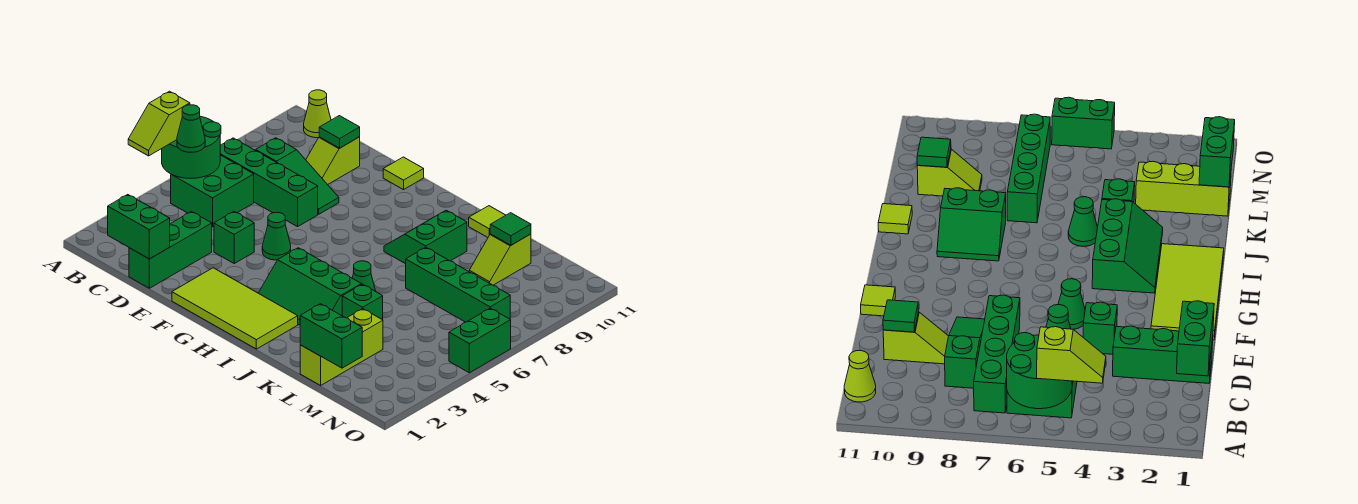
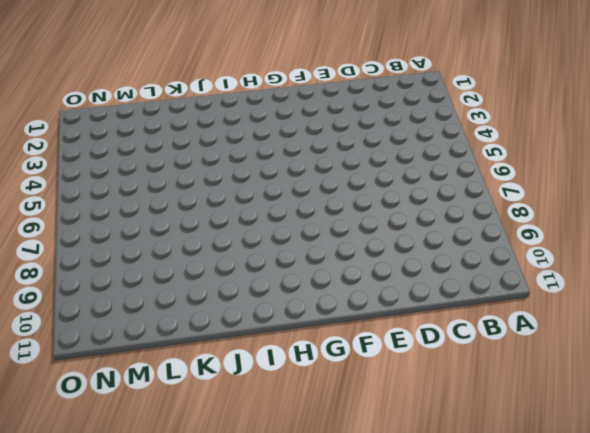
none -> green brick B5:C6 level 1
none -> green brick B7:E7 level 1
none -> lime cone B11 level 1

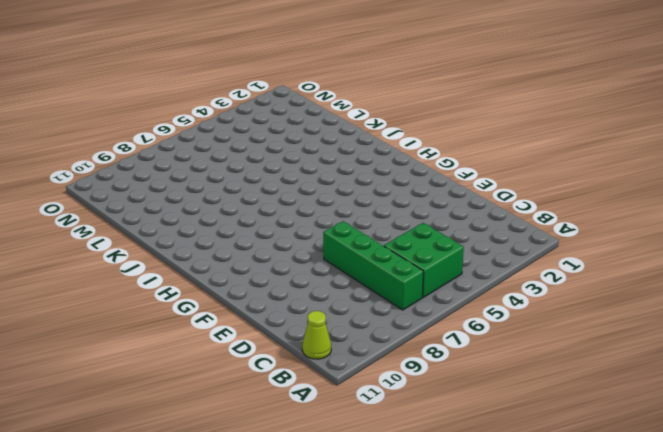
none -> green slope C8:E8 level 1 top C
none -> green brick D1:D3 level 1
none -> lime slope D9:D10 level 1 top 10

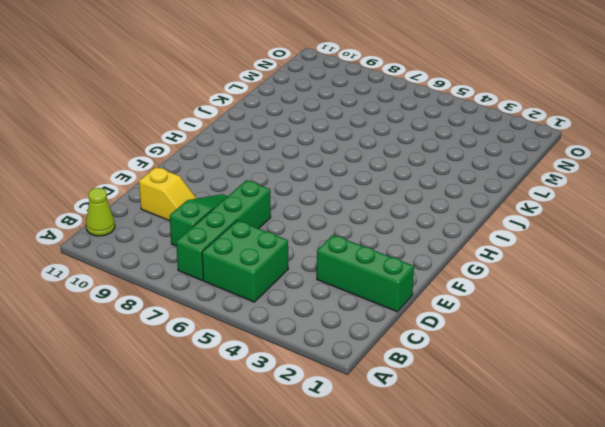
yellow slope D9:D10 level 1 top 10 -> lime slope D9:D10 level 1 top 10
none -> green brick E4 level 1
none -> lime tile F1:I2 level 1
none -> green cone F5 level 1

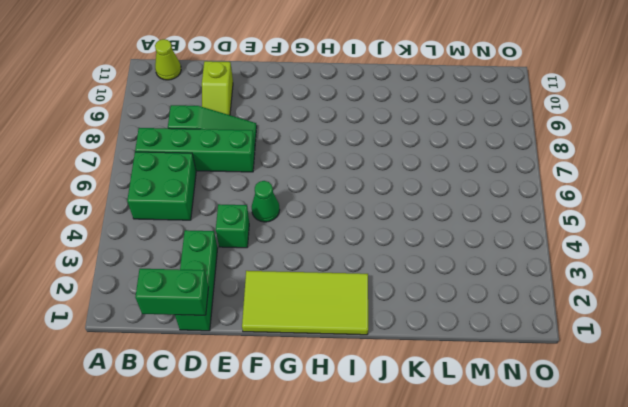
none -> lime tile F11 level 1
none -> green slope H3:J4 level 1 top 4
none -> green slope I8:J9 level 1 top J

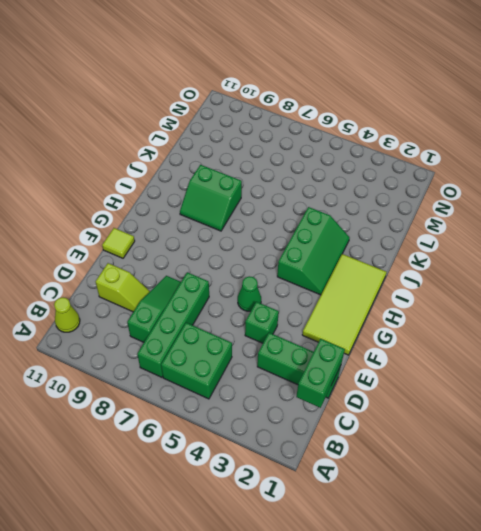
none -> green cone J5 level 1
none -> lime tile J11 level 1
none -> green brick K4 level 1

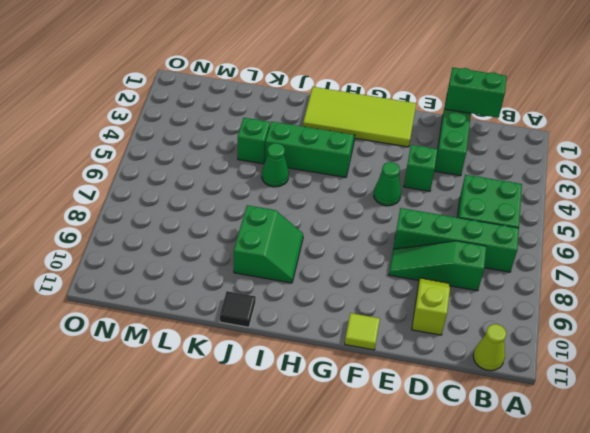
black tile J11 level 1 -> lime tile J11 level 1
none -> green brick K7:N7 level 1
none -> lime brick L1:L3 level 1
none -> lime slope L9:L10 level 1 top 10

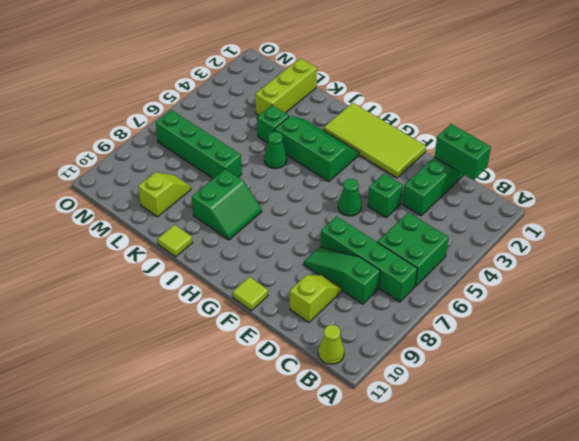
none -> green brick O5:O6 level 1
none -> green round brick A5:B6 level 2
none -> green tile D10 level 2

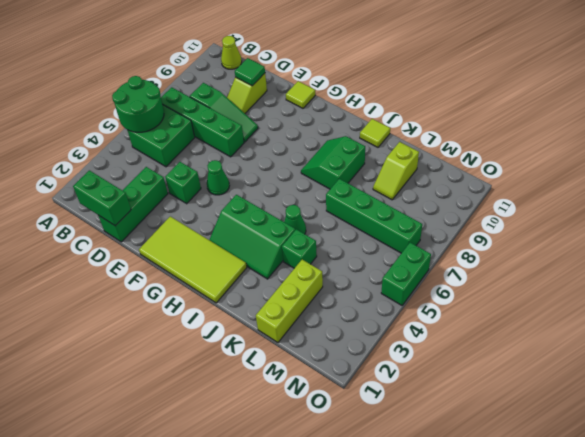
none -> green brick L1:M1 level 2
none -> green tile L10 level 2
none -> lime slope A4:A5 level 3 top 5

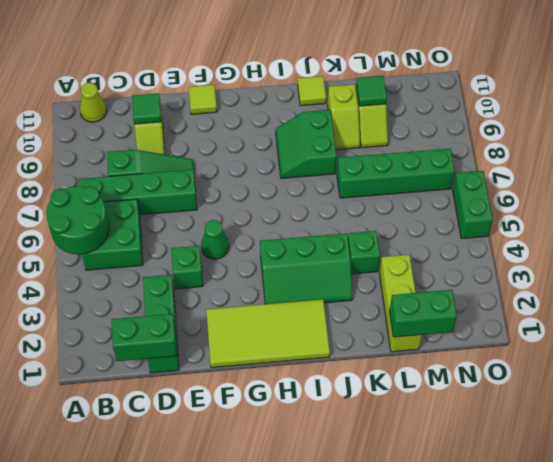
lime slope K9:K10 level 1 top 10 -> lime slope A4:A5 level 3 top 5
none -> green cone J5 level 1
none -> green cone B5 level 3

